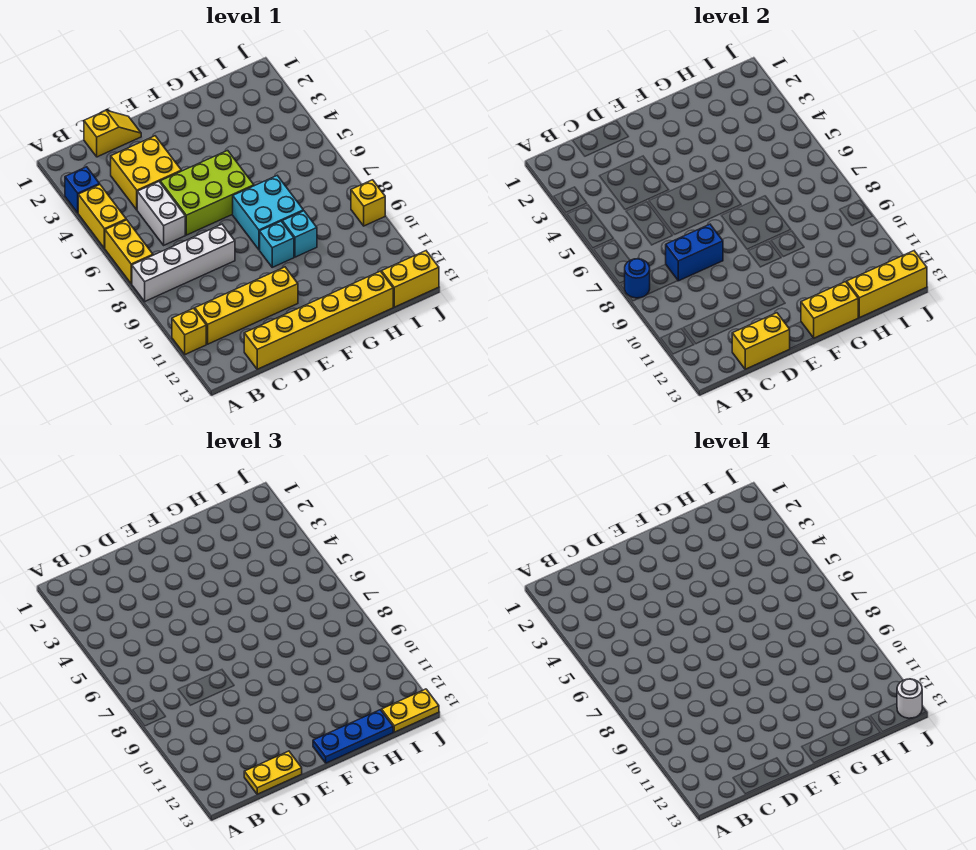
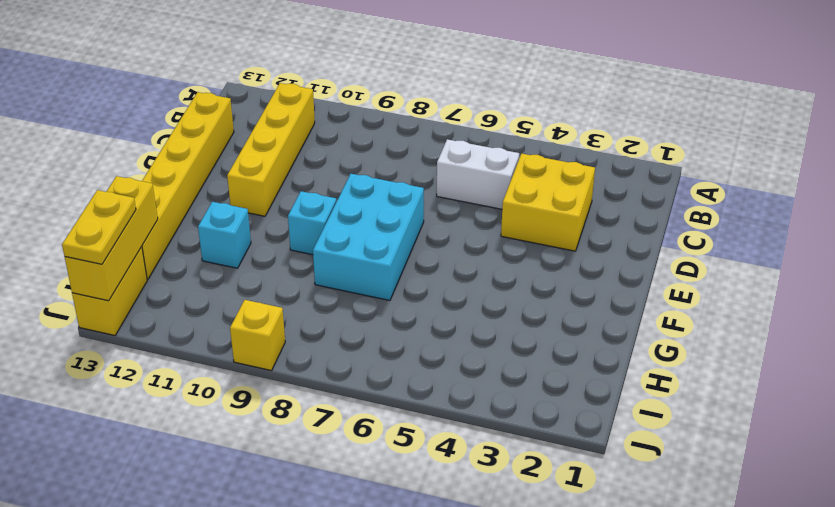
cyan brick E7:G8 level 1 -> cyan brick F7:G8 level 1
cyan brick G11 level 1 -> cyan brick G9 level 1
none -> blue brick A3 level 1
none -> yellow brick A4:A5 level 1
none -> yellow brick A6:A7 level 1

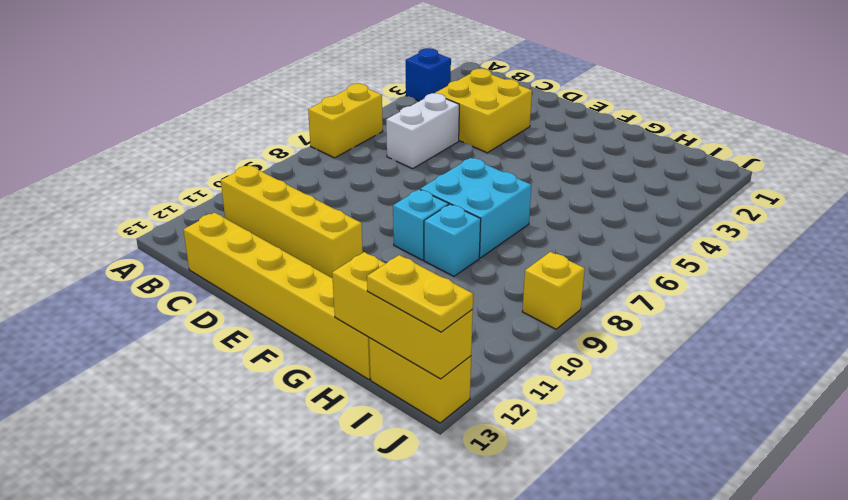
none -> yellow brick A4:A5 level 1
none -> white brick A8:D8 level 1
none -> yellow brick A11 level 1

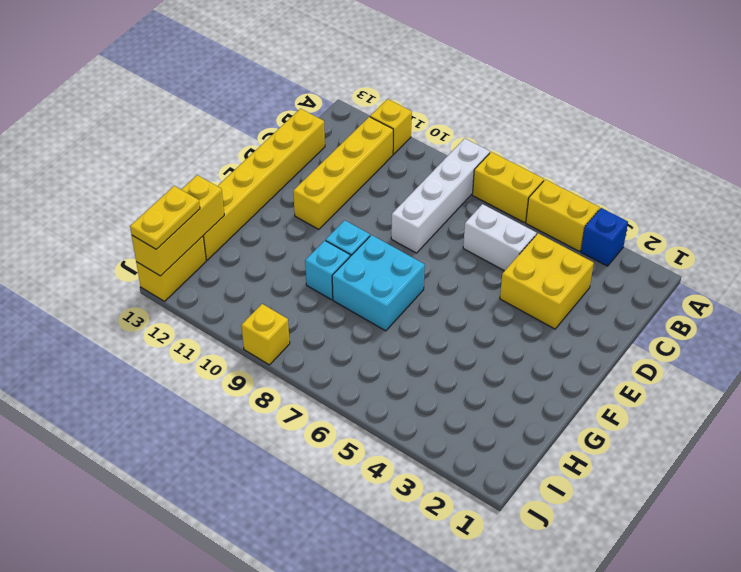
none -> yellow slope C1:D1 level 1 top C
none -> lime brick D5:F6 level 1
none -> blue round brick A8 level 2

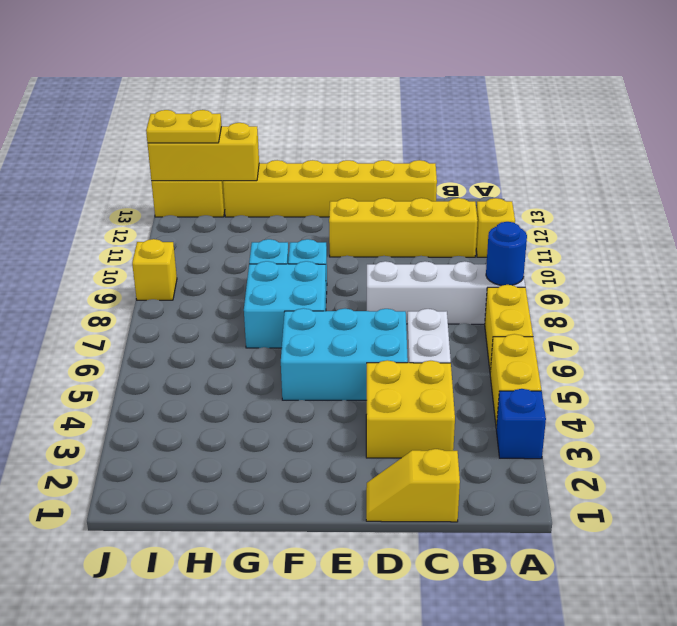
cyan brick D5:F6 level 1 -> lime brick D5:F6 level 1
none -> blue brick C8:D8 level 2
none -> yellow brick C13:D13 level 2
none -> yellow brick F13:G13 level 2

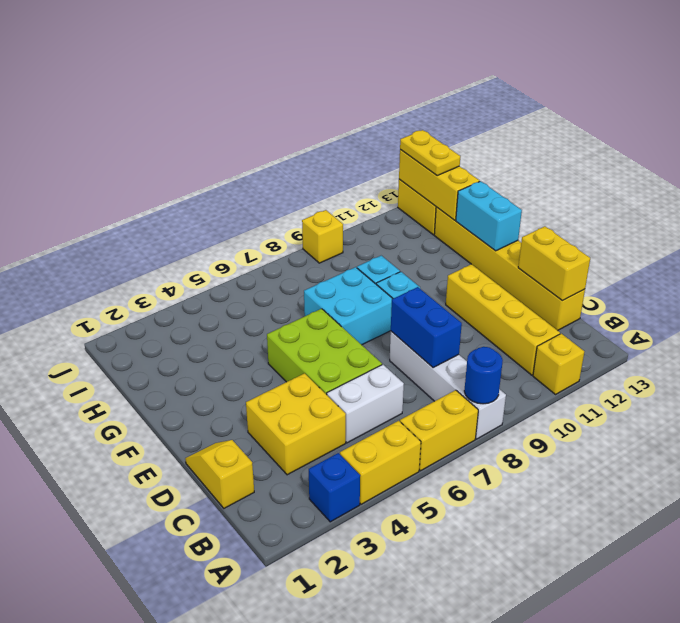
cyan brick F13:G13 level 2 -> yellow brick F13:G13 level 2
none -> yellow plate C13:D13 level 3
none -> blue plate F13:H13 level 3
none -> white round brick J13 level 4

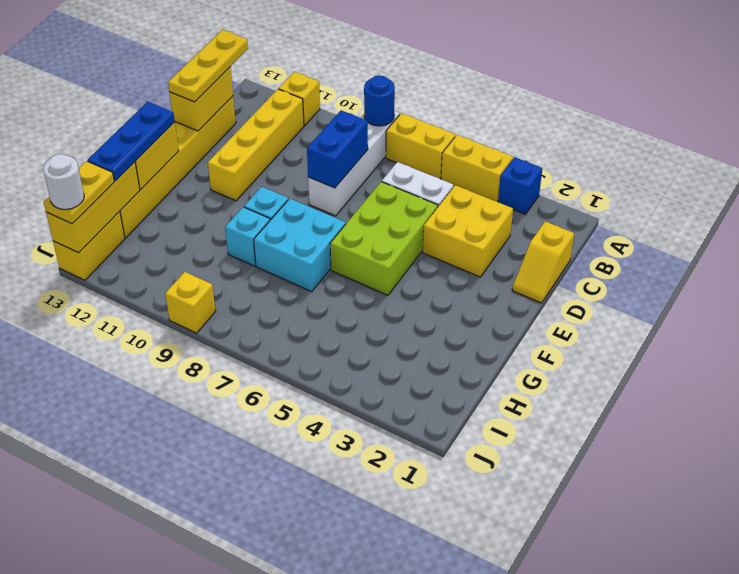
yellow plate B13:D13 level 3 -> yellow plate C13:D13 level 3

